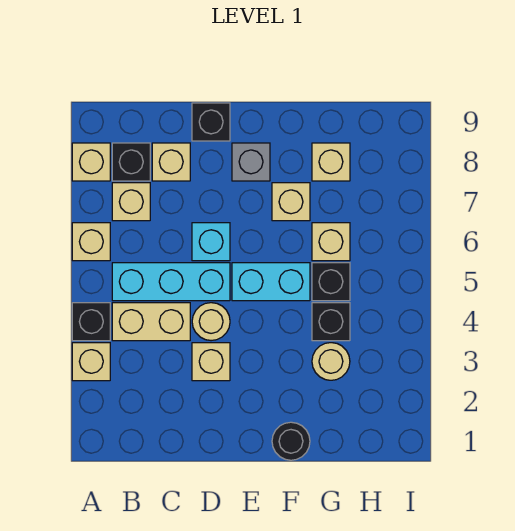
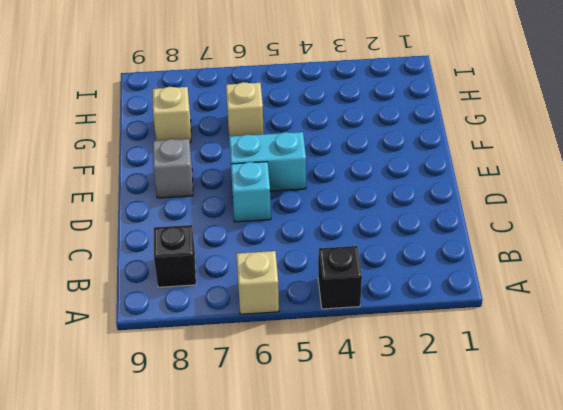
cyan brick E5:E6 level 1 -> cyan brick E5:F5 level 1
none -> tan brick A3 level 1
none -> tan brick A8 level 1
none -> tan brick B4:C4 level 1

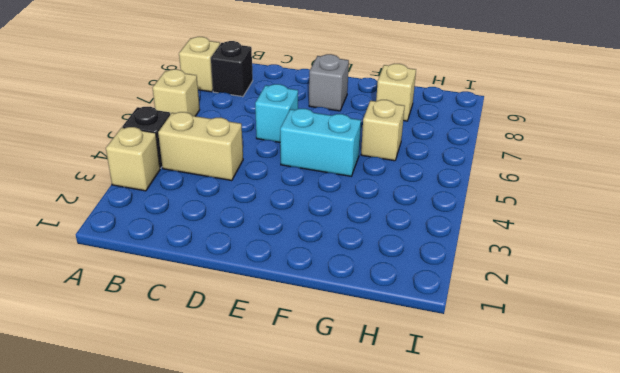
none -> cyan brick B5:D5 level 1
none -> tan brick B7 level 1
none -> tan brick C8 level 1

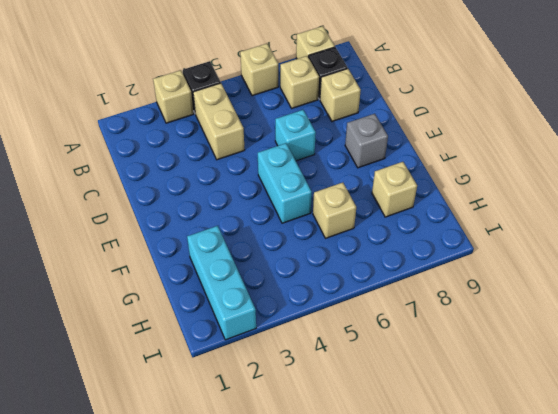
cyan brick G2:I2 level 1 -> cyan brick B5:D5 level 1
none -> tan brick D3 level 1
none -> tan round brick D4 level 1
none -> black brick D9 level 1

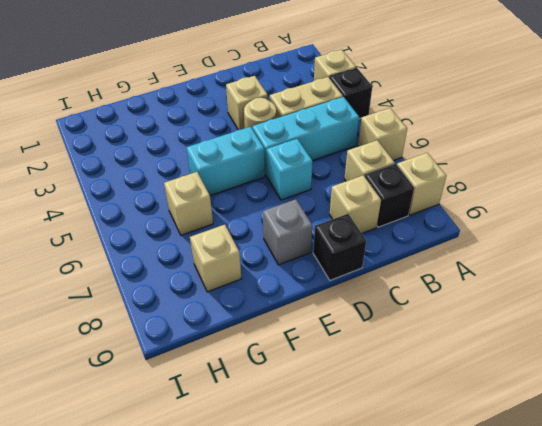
none -> black round brick F1 level 1
none -> tan brick F7 level 1
none -> tan round brick G3 level 1

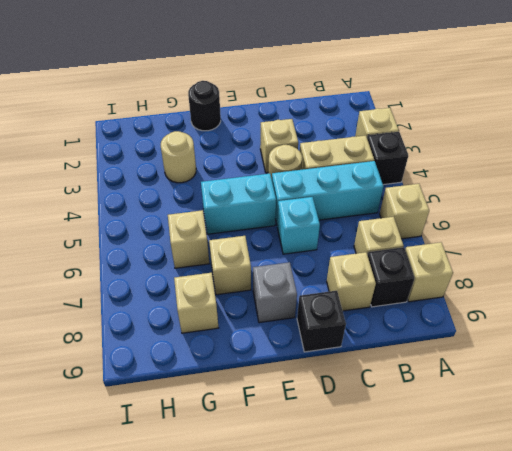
none -> black brick G4 level 1
none -> black brick G5 level 1

